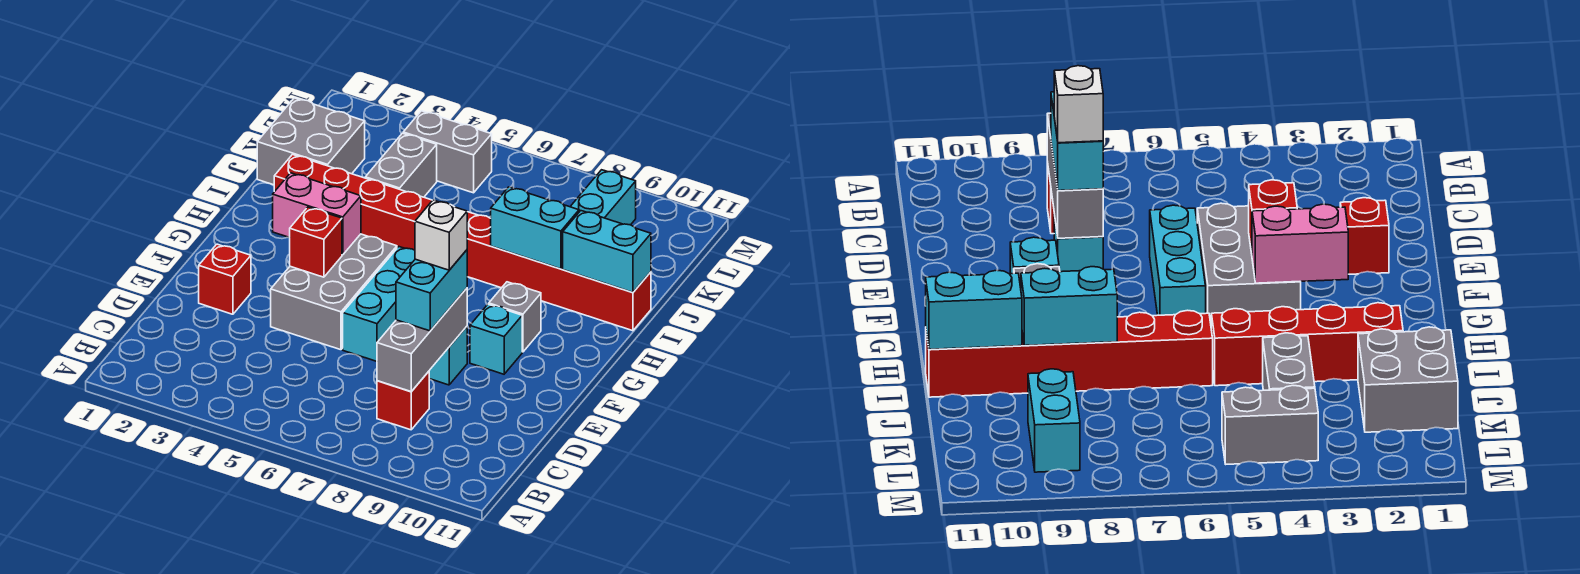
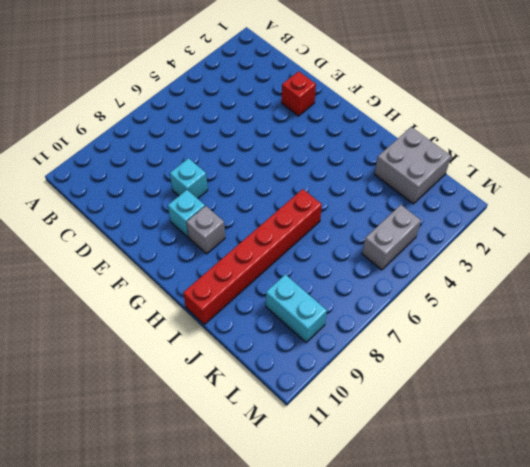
none -> red brick C8 level 1
none -> grey brick E4:G5 level 1
none -> cyan brick E6:G6 level 1

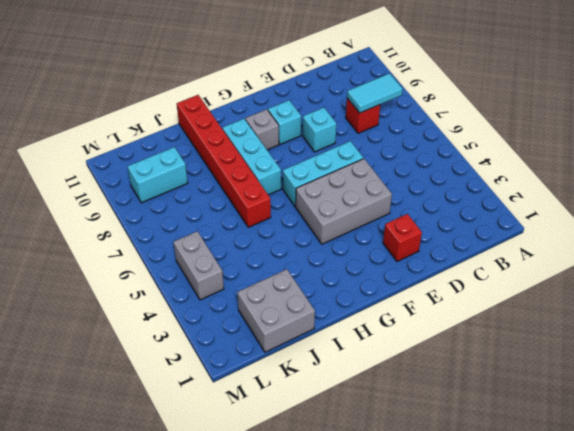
cyan tile B8:C8 level 2 -> grey brick C8:E8 level 2
cyan brick H7:H9 level 1 -> none
none -> red brick I2:I5 level 1
none -> grey brick J4:K4 level 1
none -> red brick F4 level 2

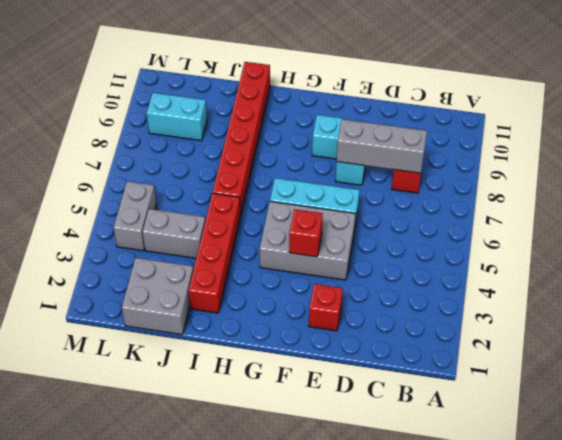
none -> grey brick G9 level 1
none -> pink brick G3:G4 level 2
none -> cyan brick I8:I9 level 2

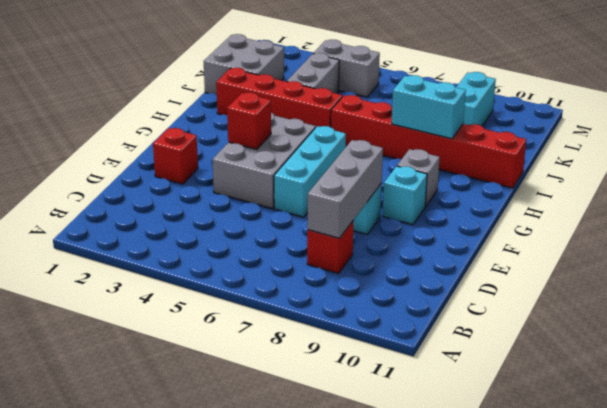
none -> pink brick G3:G4 level 2
none -> cyan brick I10:I11 level 2
none -> cyan brick D8:E8 level 3

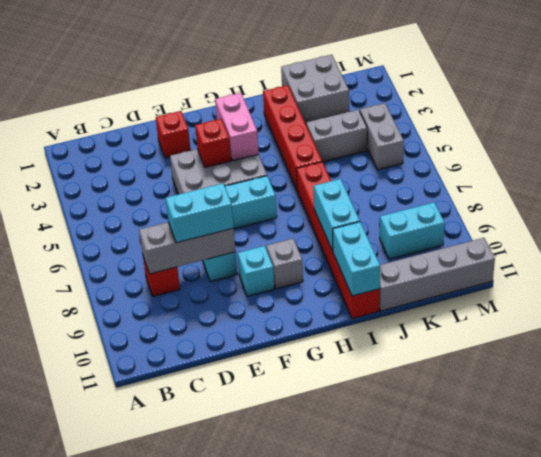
grey brick J11:M11 level 1 -> none
none -> white brick E8 level 4

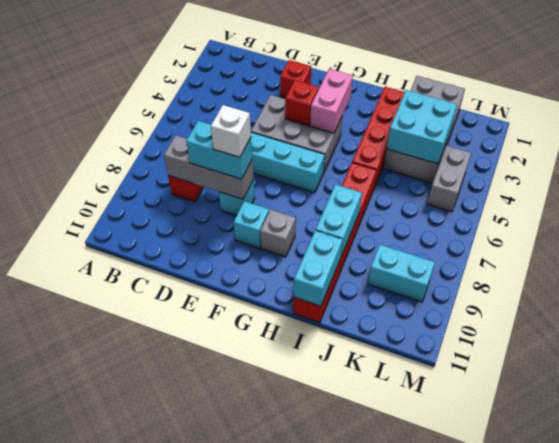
cyan brick J3:K4 level 2 -> none

